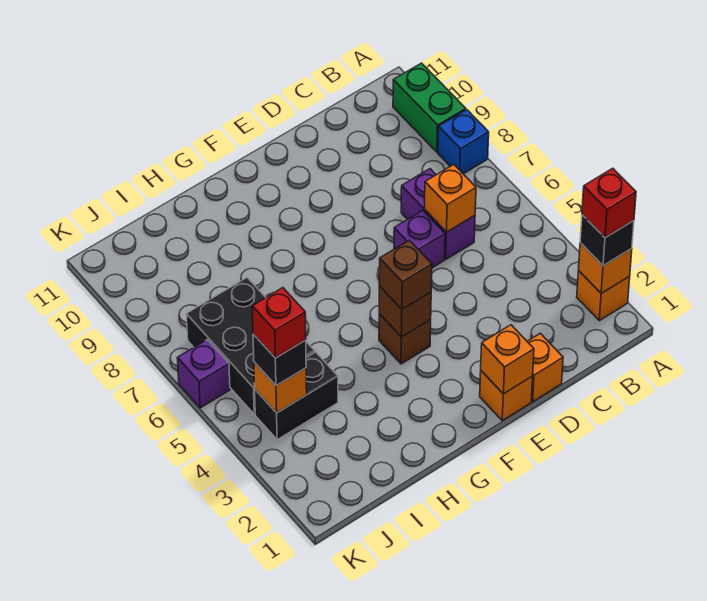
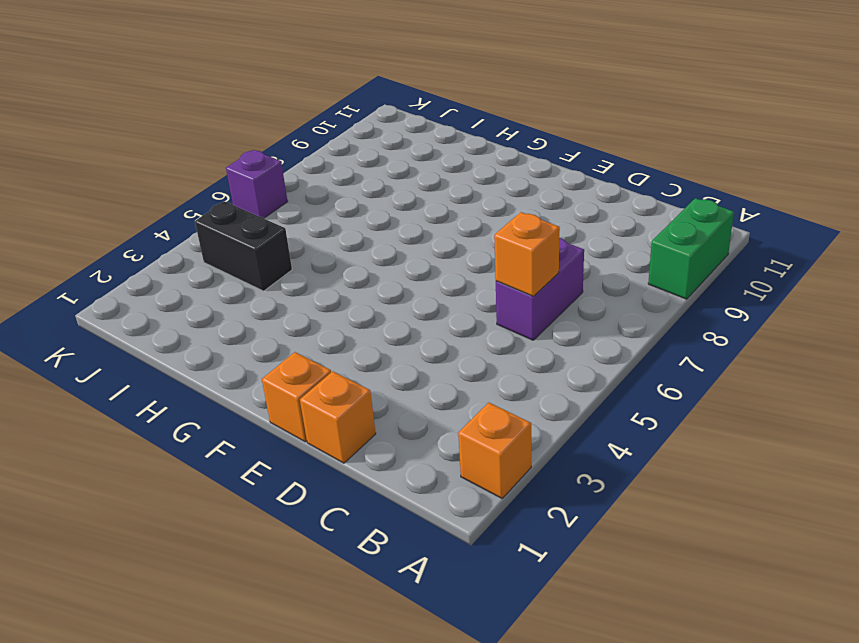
none -> blue brick A8 level 1
none -> purple brick D6 level 1
none -> brown brick F4 level 1

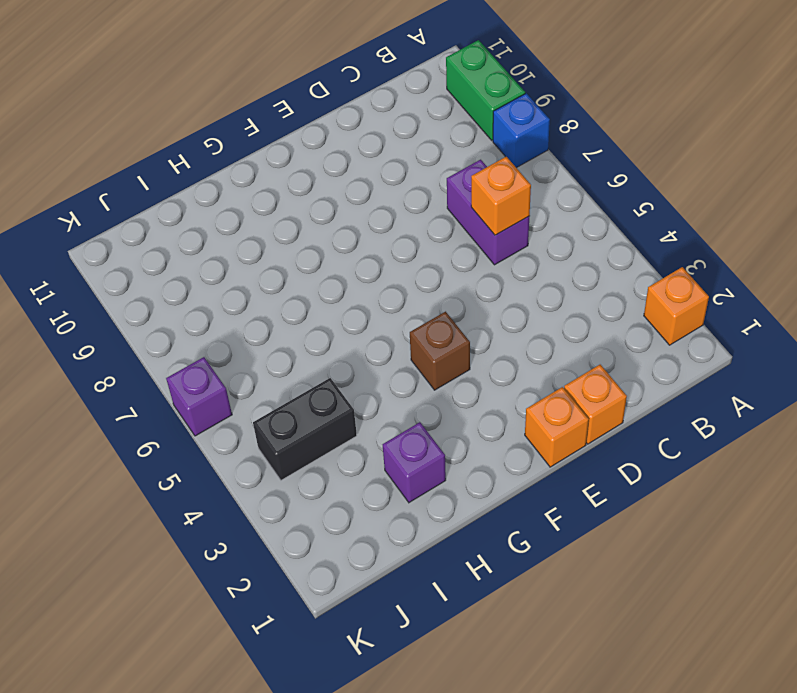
purple brick H2 level 1 -> purple brick D6 level 1
none -> black brick I5:J7 level 1
none -> orange brick A2 level 2
none -> orange brick E1 level 2

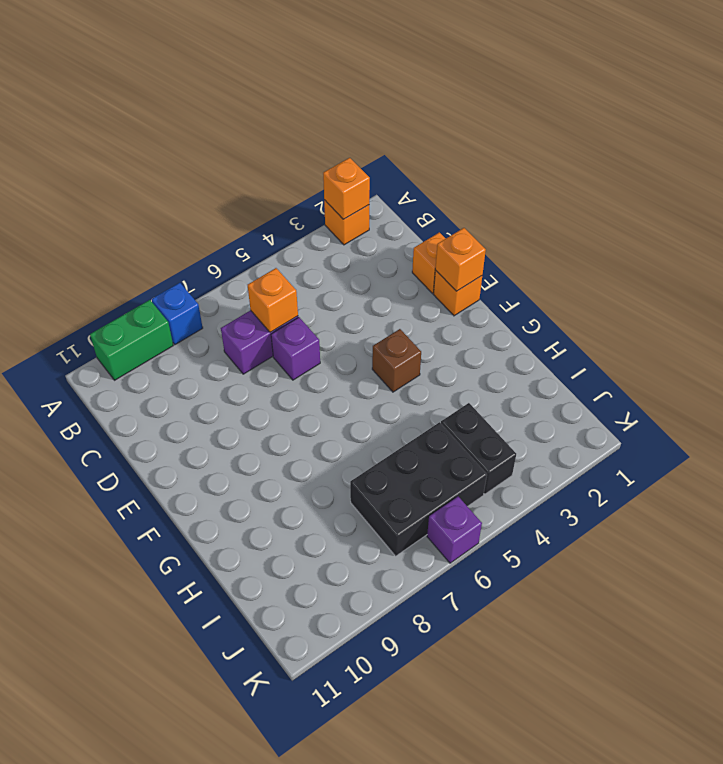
none -> brown brick F4 level 2
none -> orange brick J4 level 2
none -> black brick A2 level 3

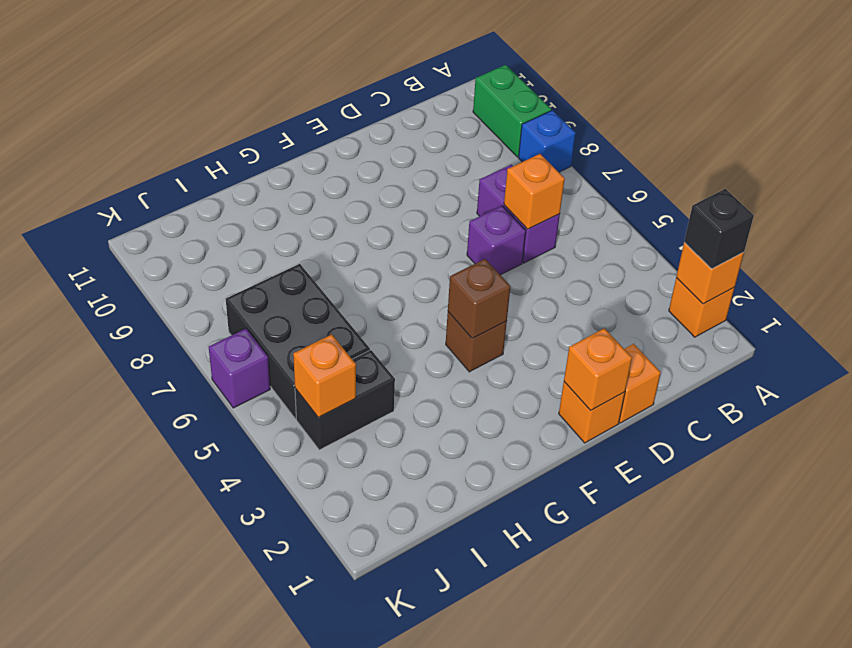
none -> brown brick F4 level 3
none -> black brick J4 level 3
none -> red brick A2 level 4

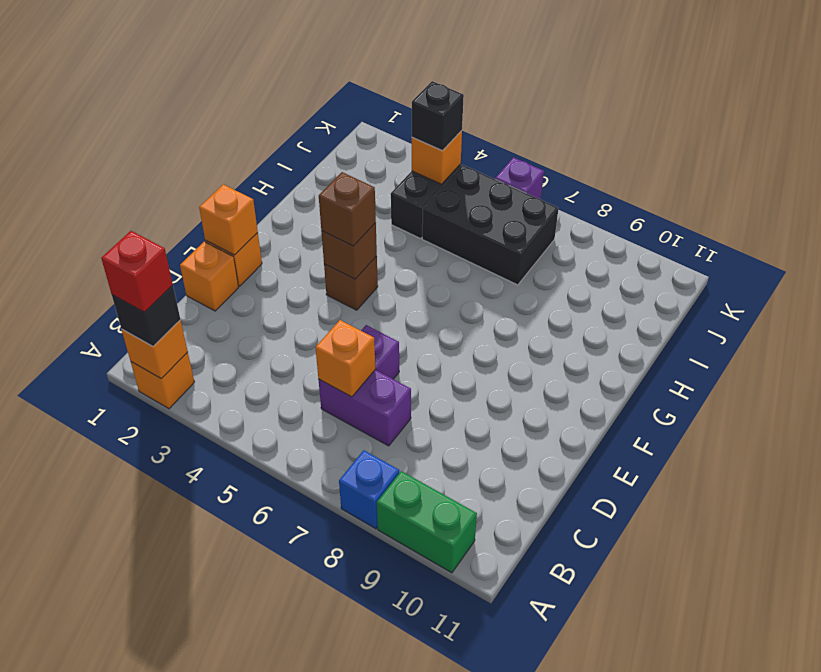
none -> red brick J4 level 4

